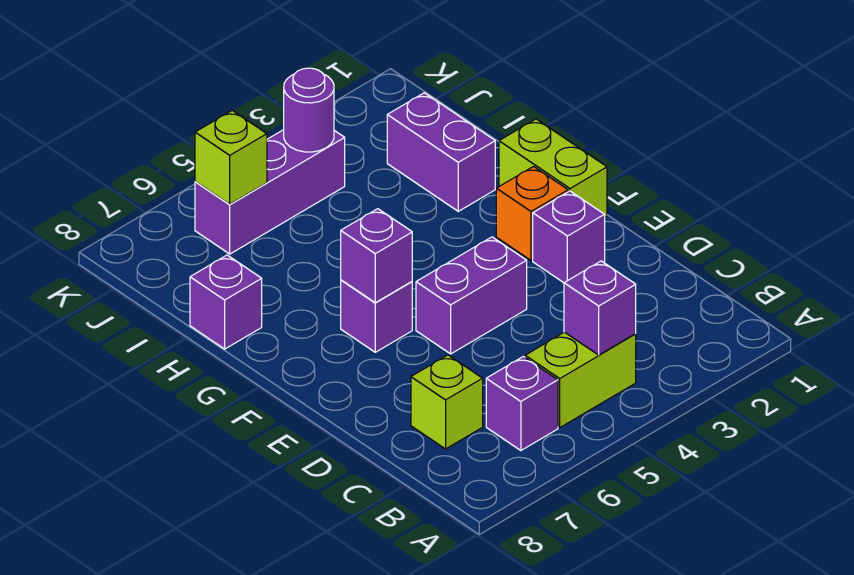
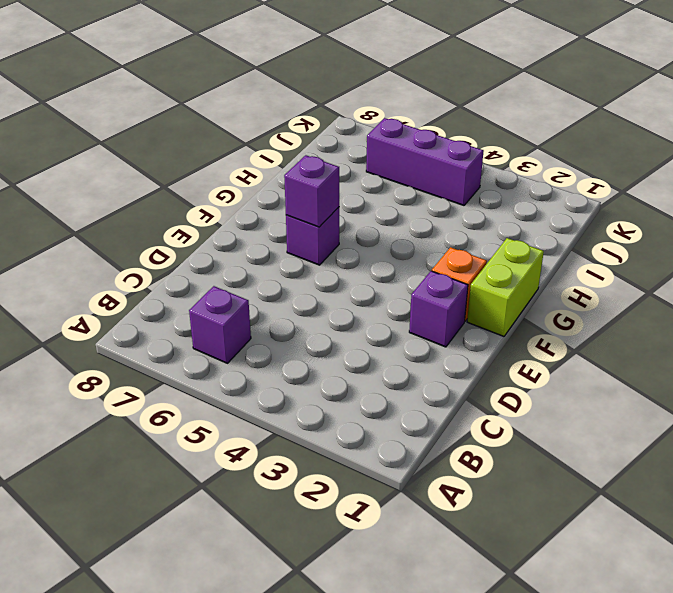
none -> lime brick B4:B5 level 1
none -> lime brick C7 level 1
none -> purple brick E4:E5 level 1

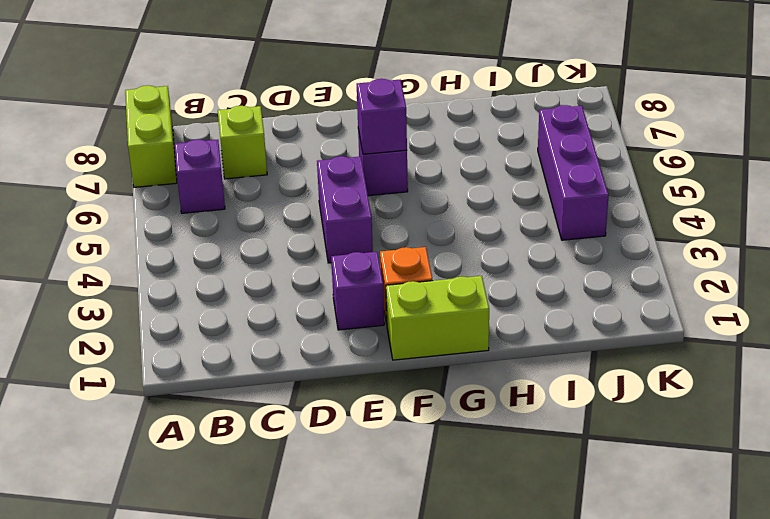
lime brick A7:A8 level 1 -> lime brick B4:B5 level 1
none -> purple brick H2:I2 level 1
none -> purple brick H8 level 1
none -> purple brick B4 level 2

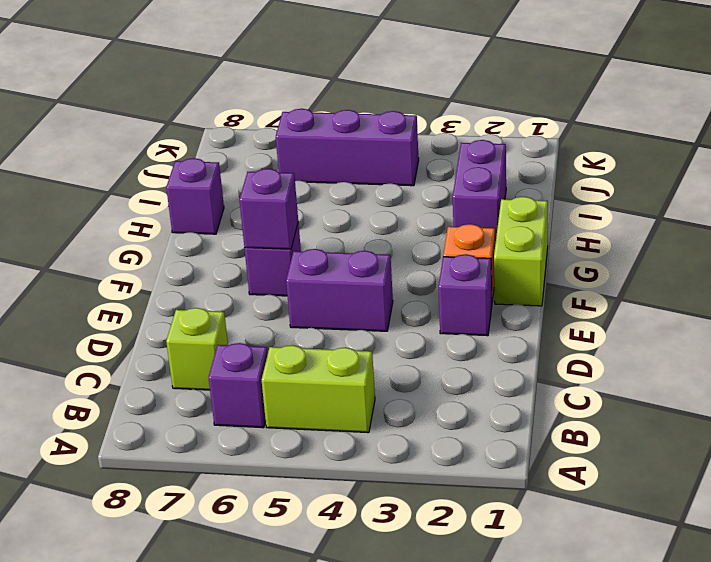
none -> purple brick B4 level 2
none -> purple round brick J4 level 2
none -> lime brick J6 level 2

